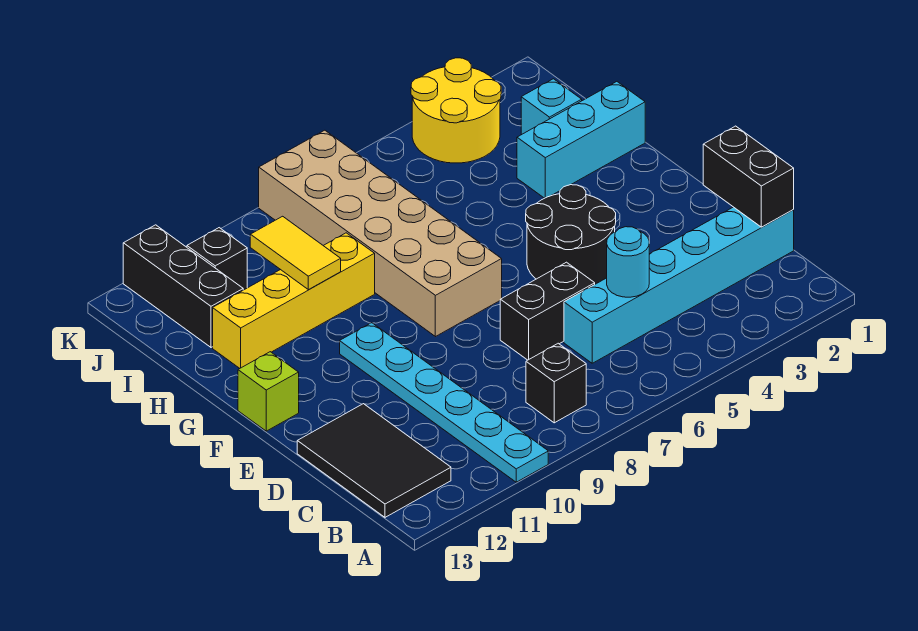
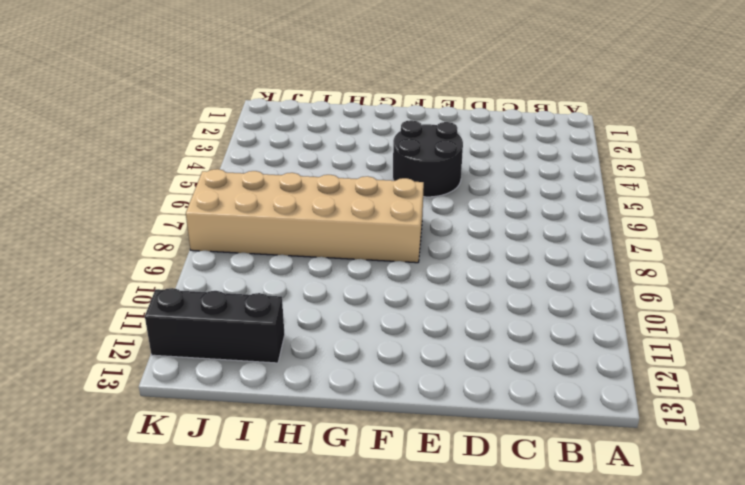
none -> cyan plate A10:F10 level 1
none -> black brick B8 level 1
none -> black tile B12:D13 level 1

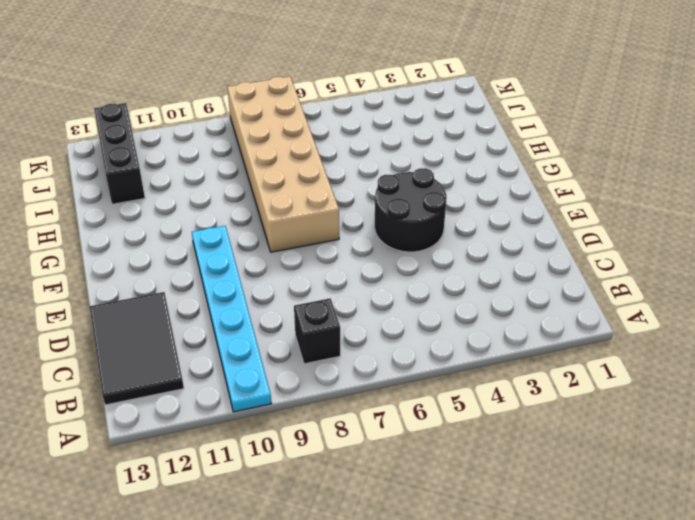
none -> cyan brick C1:C6 level 1
none -> black brick D6:D7 level 1
none -> lime brick F13 level 1

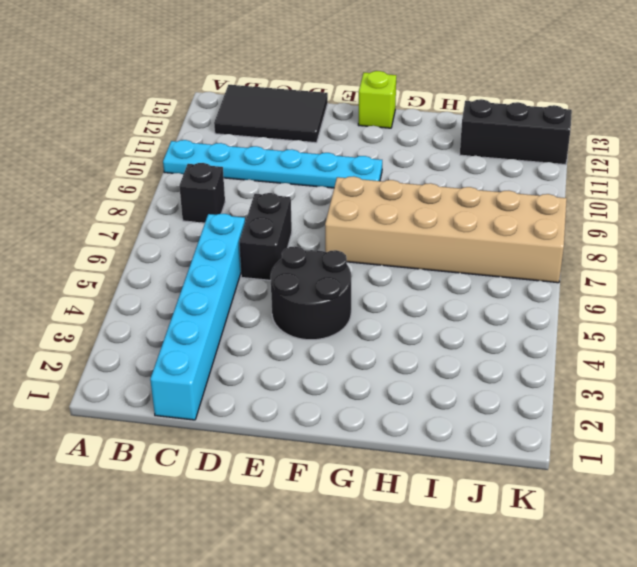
none -> cyan brick H1:H3 level 1
none -> yellow brick H9:H12 level 1
none -> cyan brick I2 level 1

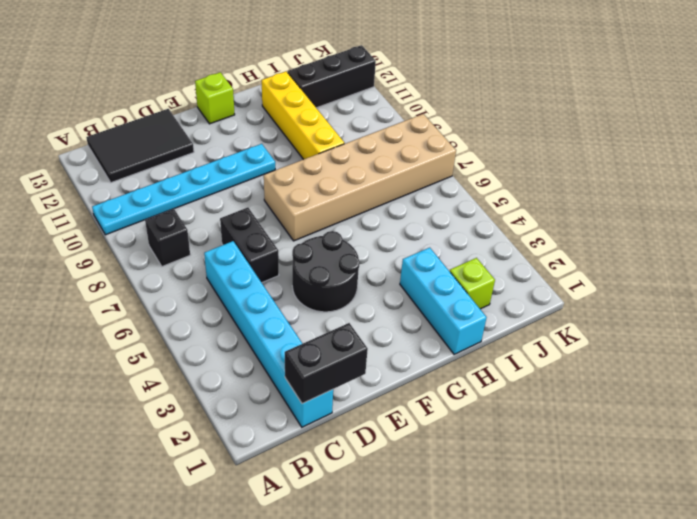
lime brick I2 level 1 -> cyan brick I2 level 1
none -> yellow round brick J3:K4 level 1
none -> black brick J11 level 1
none -> cyan round brick C5 level 2

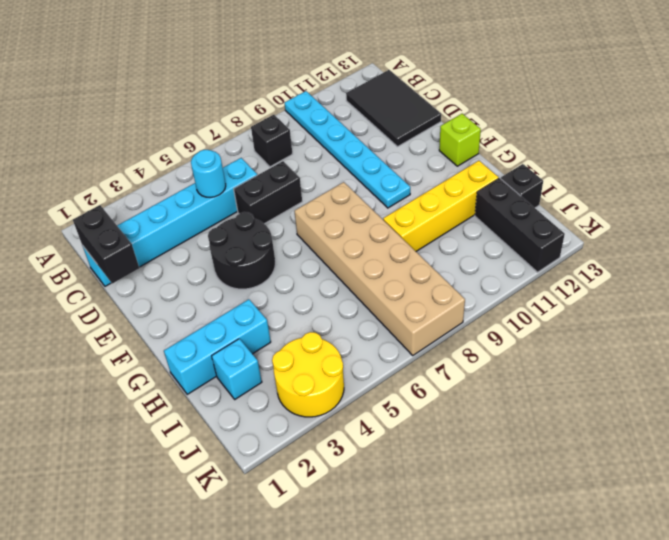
black brick I13 level 1 -> black brick J11 level 1
none -> yellow tile H10:I10 level 2

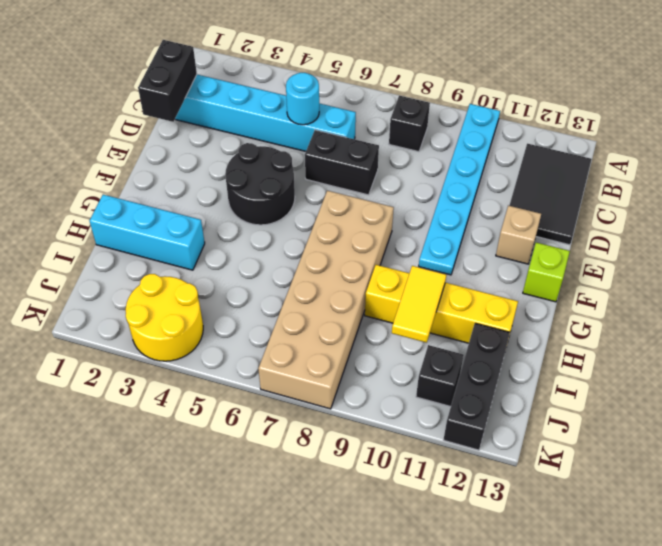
tan brick E12 level 1 -> none
none -> cyan brick I2 level 1

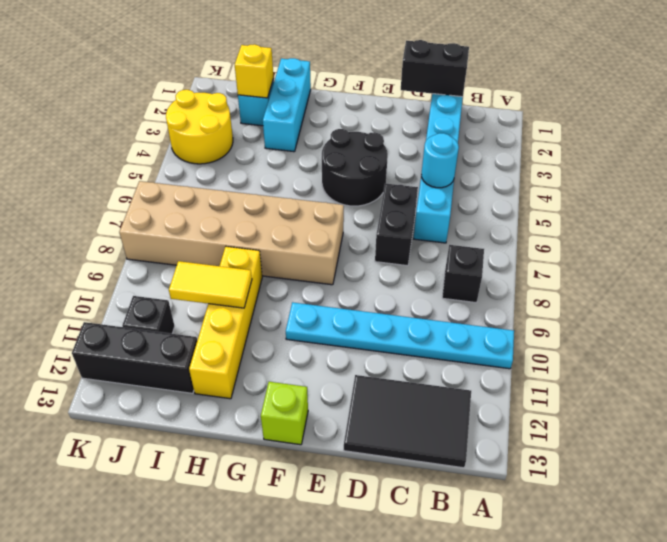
yellow brick I2 level 2 -> none

